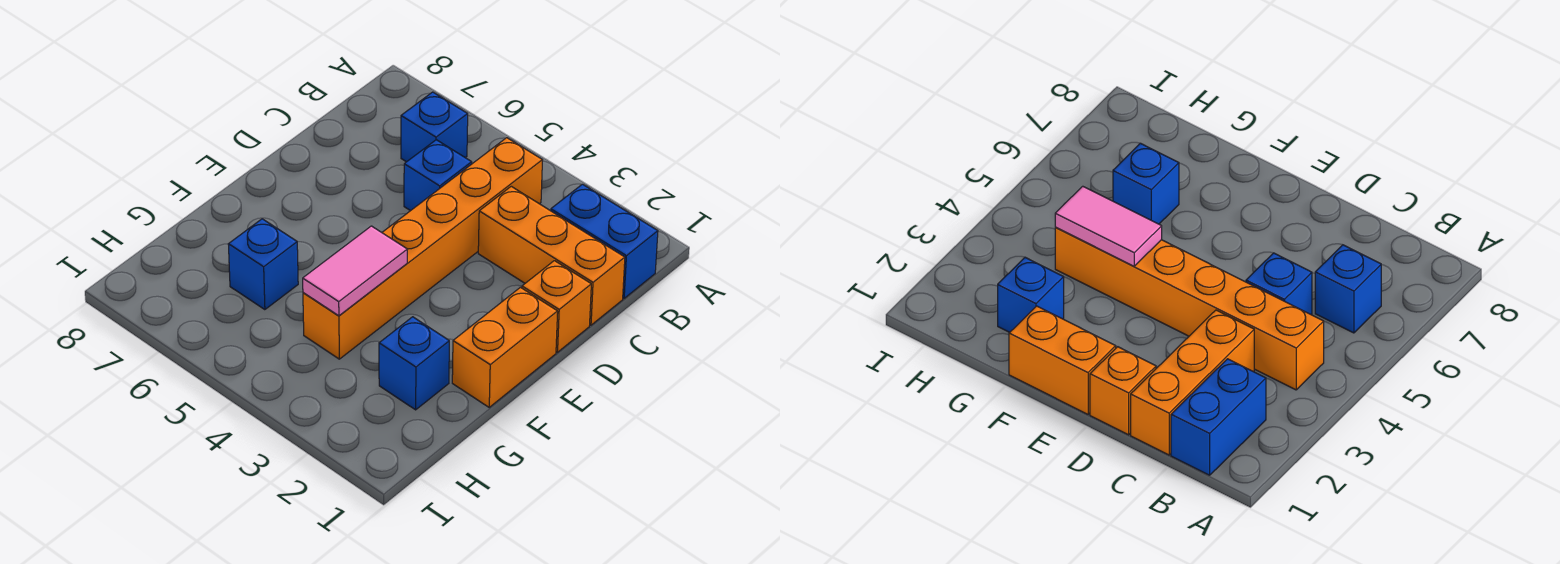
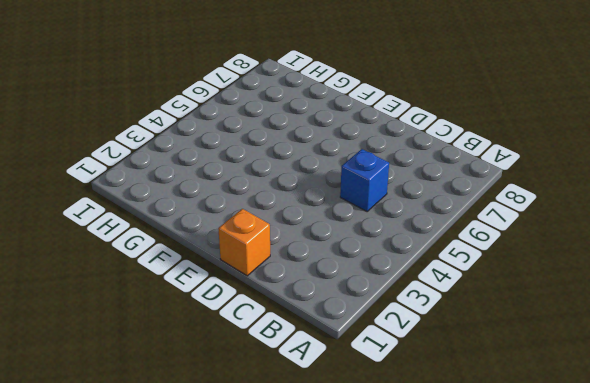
none -> blue brick B1:B2 level 1
none -> orange brick B4:G4 level 1

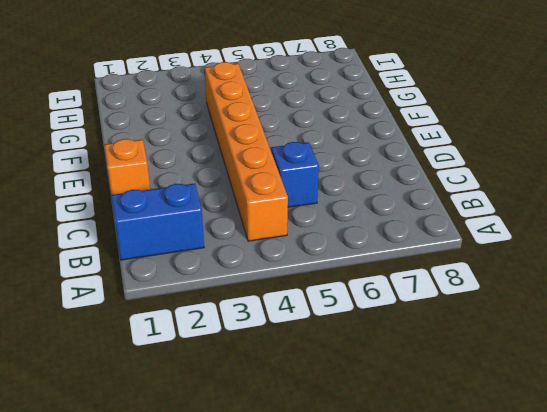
none -> blue brick B6 level 1
none -> orange brick C1:C3 level 1

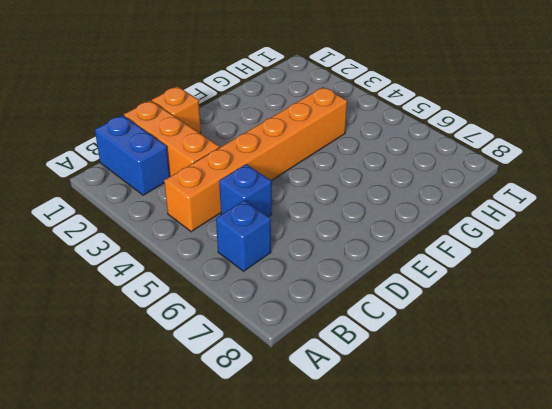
none -> orange brick E1:F1 level 1
none -> blue brick G2 level 1

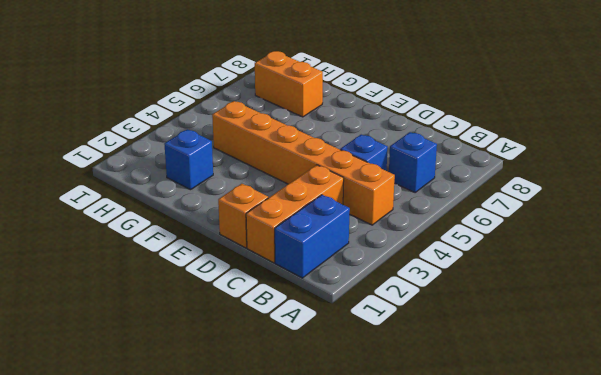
orange brick G7:H7 level 1 -> orange brick E1:F1 level 1
none -> blue brick G6 level 1
none -> pink tile F4:G4 level 2

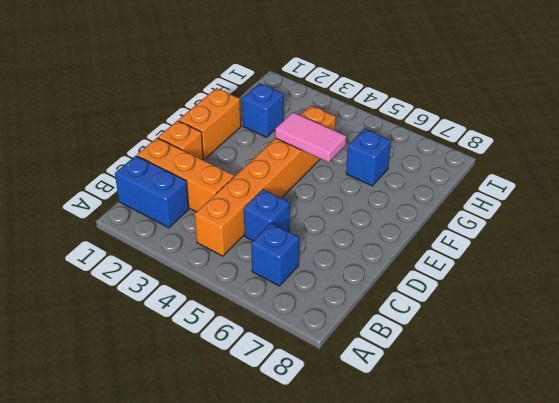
pink tile F4:F5 level 2 -> pink tile F4:G4 level 2

